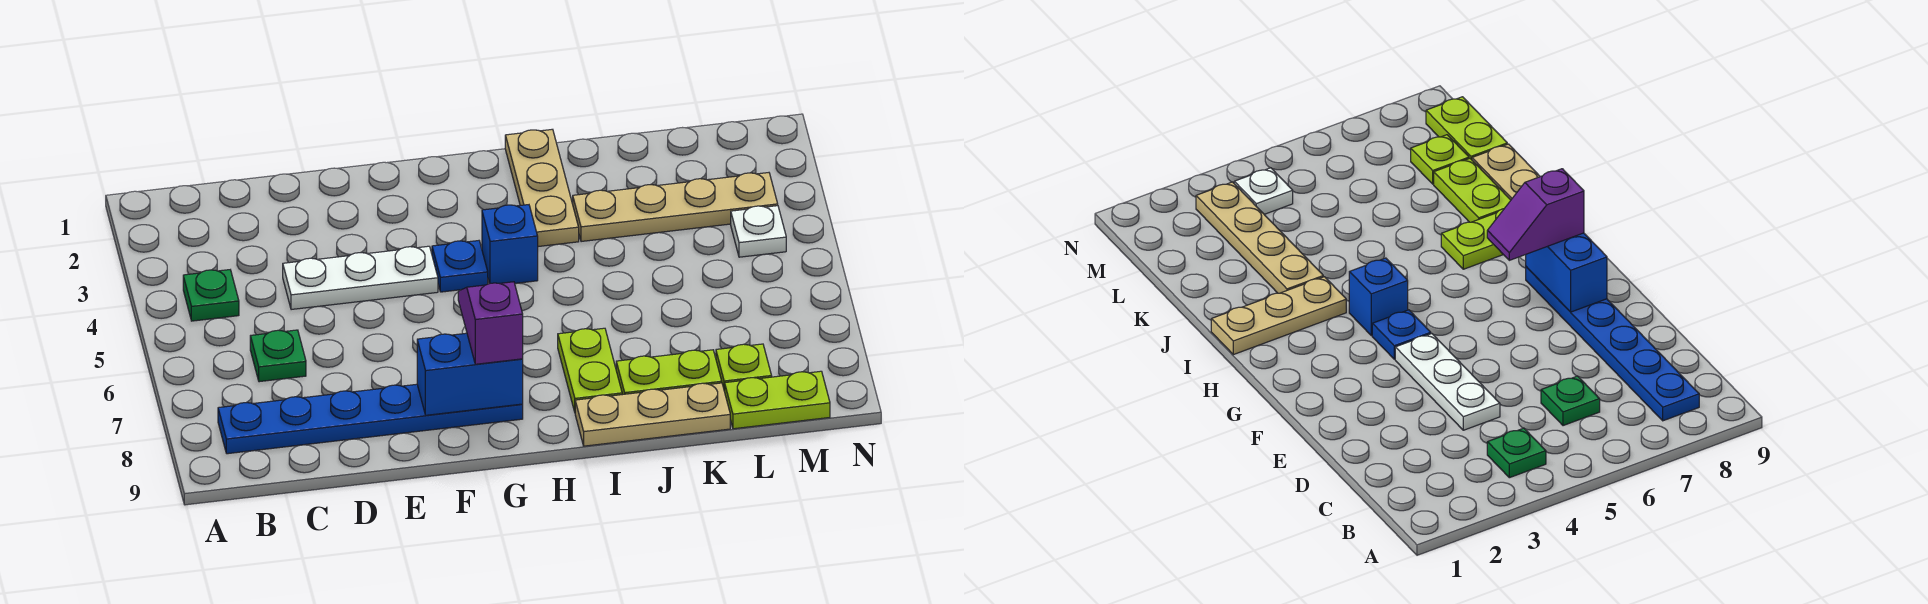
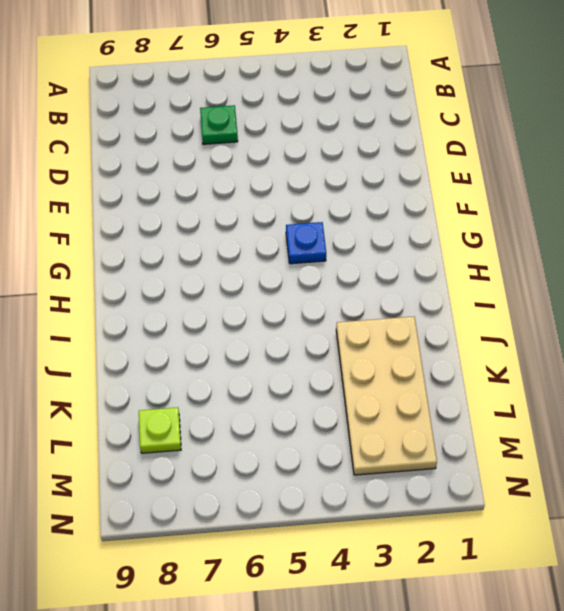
tan plate J2:M3 level 1 -> tan plate J3:M3 level 1
none -> green plate B4 level 1
none -> blue plate B8:G8 level 1
none -> white plate D4:F4 level 1

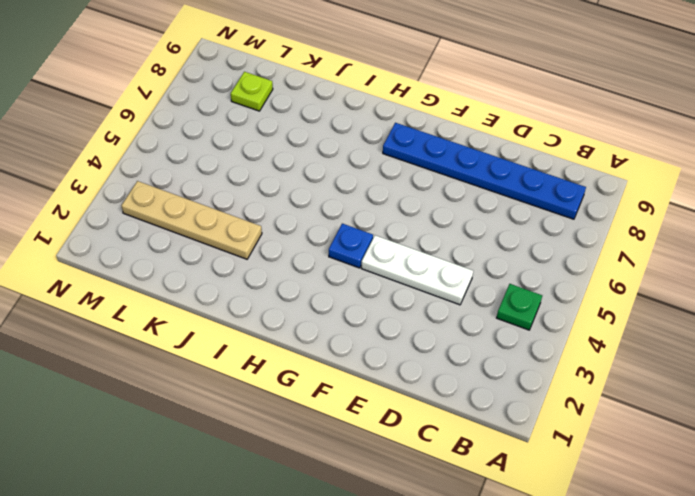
none -> green plate C6 level 1
none -> blue brick H4 level 1
none -> tan plate I1:I3 level 1

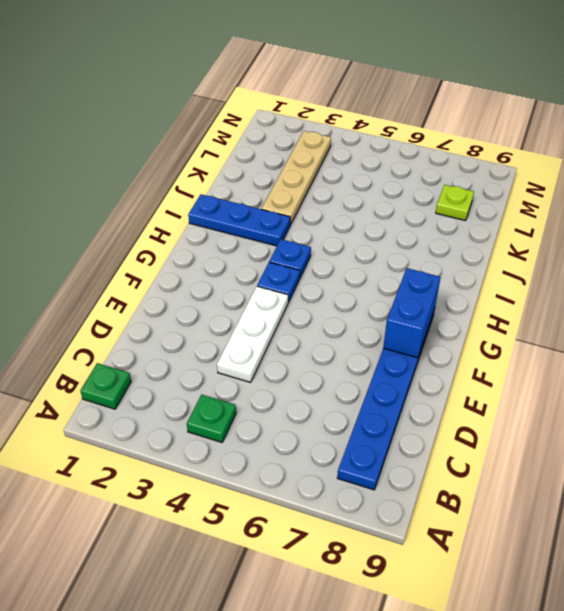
green plate B1 level 1 -> green plate C6 level 1
blue plate H4 level 1 -> blue brick H4 level 1
blue plate I1:I3 level 1 -> tan plate I1:I3 level 1
none -> lime plate I7:I8 level 1
none -> tan plate I9:K9 level 1
none -> lime plate J8:K8 level 1

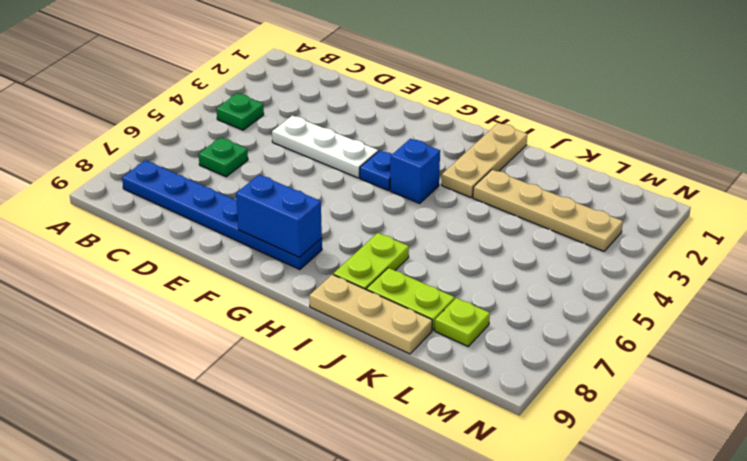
none -> lime plate L9:M9 level 1
none -> white plate M4 level 1
none -> purple slope G7:G8 level 3 top 8

